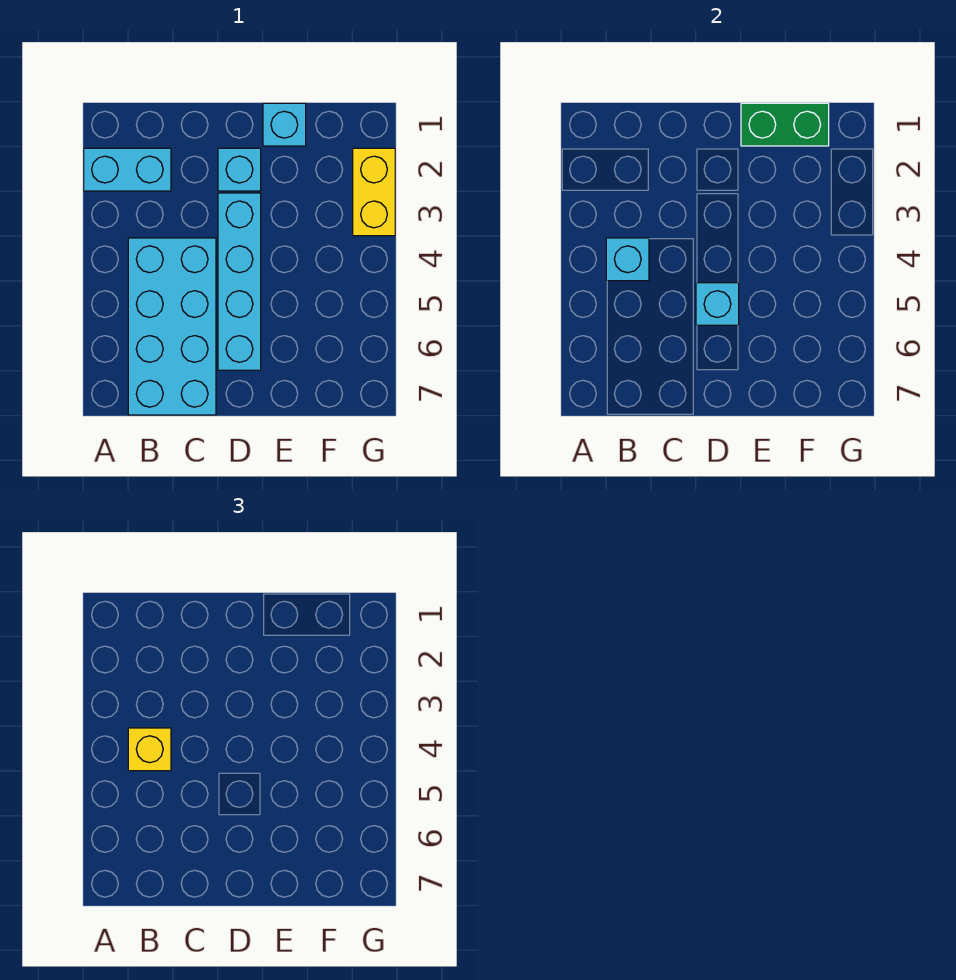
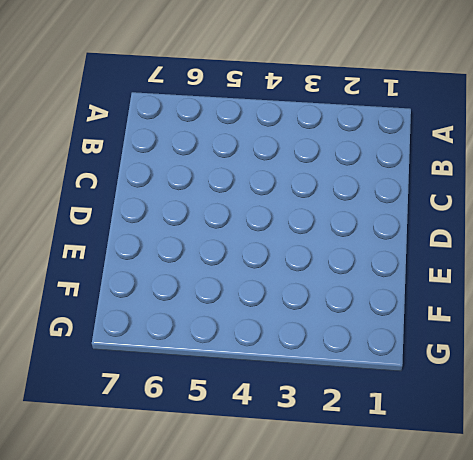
none -> cyan brick A2:B2 level 1
none -> cyan brick B4:C7 level 1

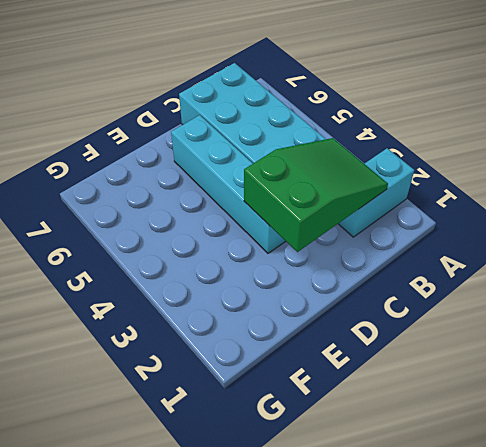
green slope B2:D3 level 2 top D -> none
none -> cyan brick D2 level 1
none -> cyan brick E1 level 1

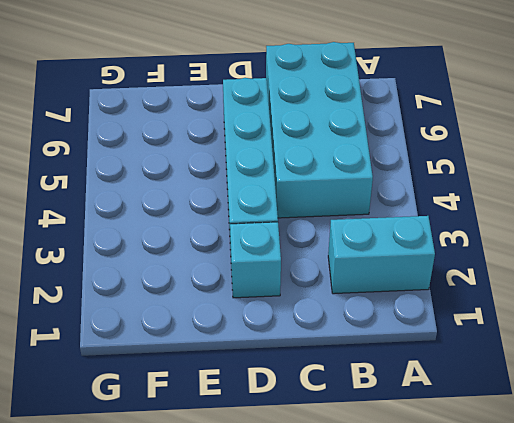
none -> cyan brick E1 level 1
none -> yellow brick G2:G3 level 1

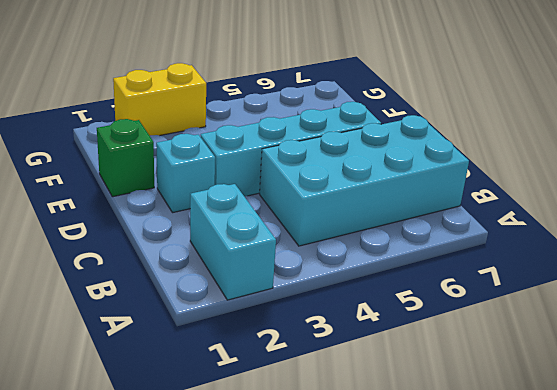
green brick E1 level 1 -> cyan brick E1 level 1
none -> cyan brick B4 level 2
none -> cyan brick D5 level 2

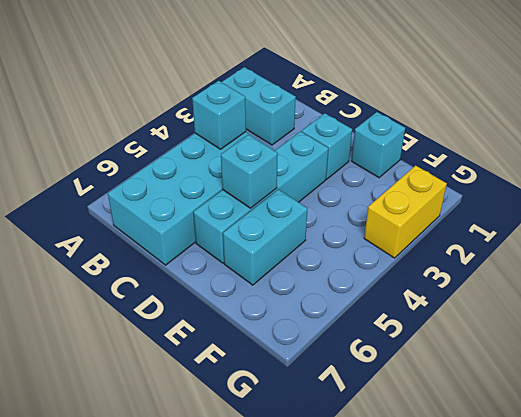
cyan brick E5:E6 level 1 -> none
none -> green brick E1:F1 level 2
none -> yellow brick B4 level 3

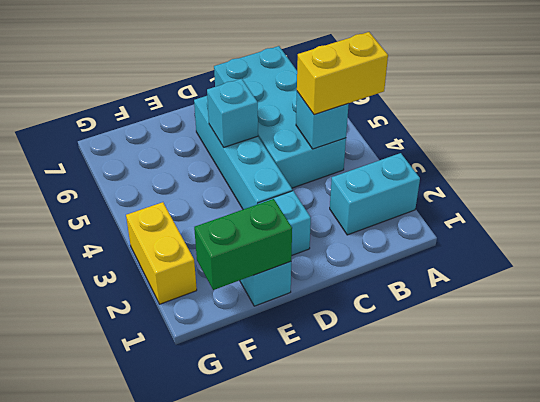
yellow brick A4:B4 level 3 -> yellow brick B4 level 3

